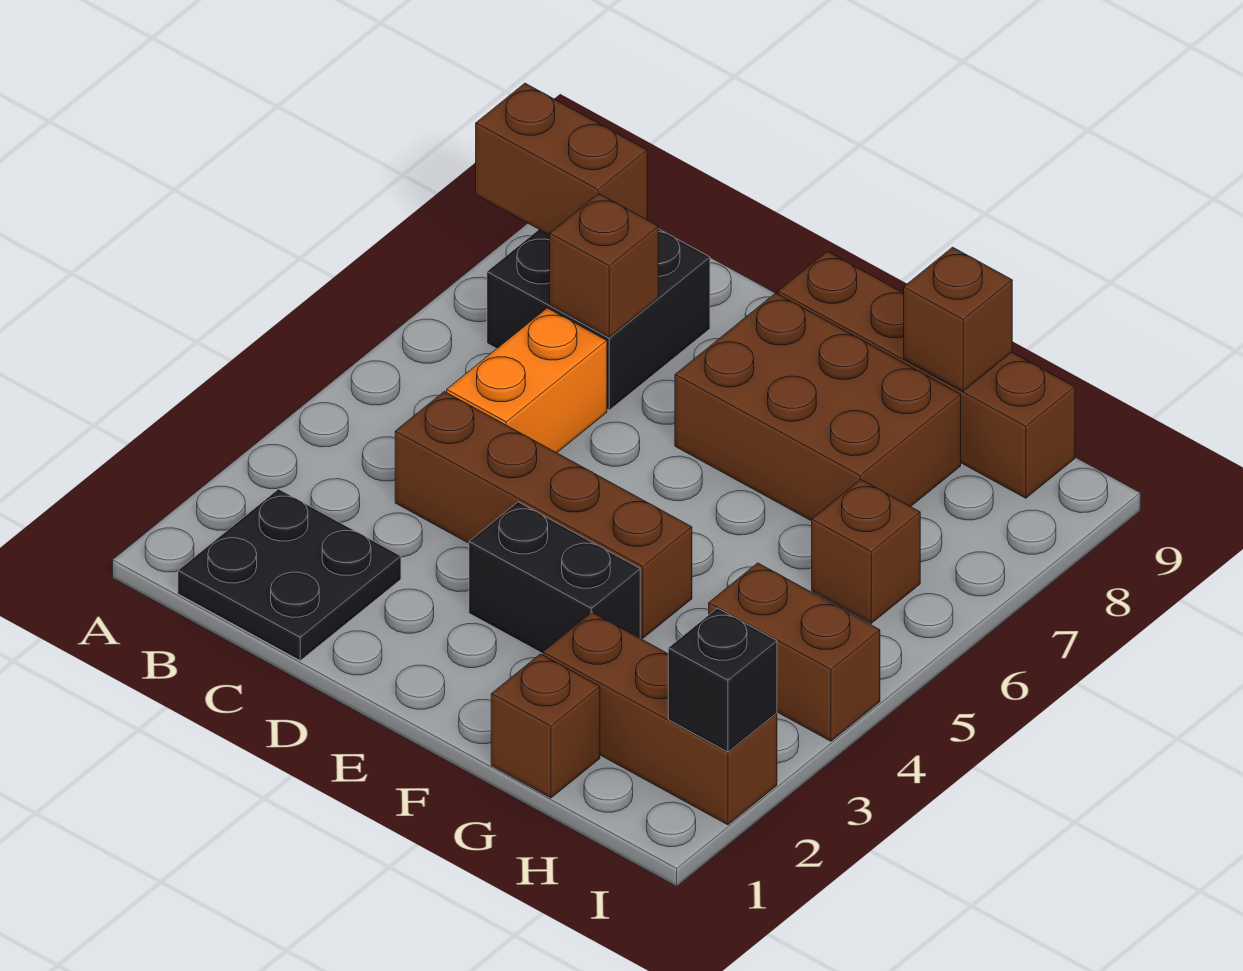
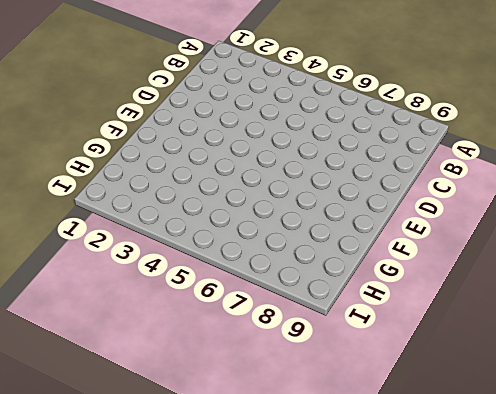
none -> black plate B1:C2 level 1
none -> black brick B7:C8 level 1
none -> brown brick C4:F4 level 1

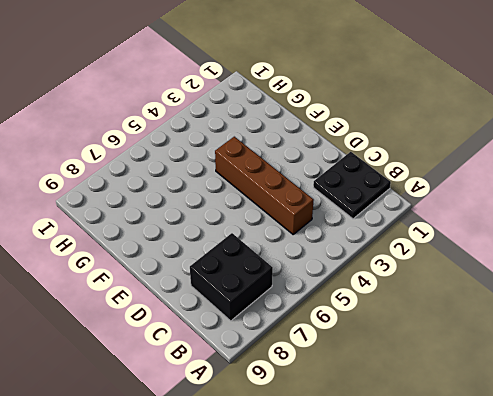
none -> orange brick C5:C6 level 1
none -> black brick E3:F3 level 1
none -> brown brick E7:G8 level 1

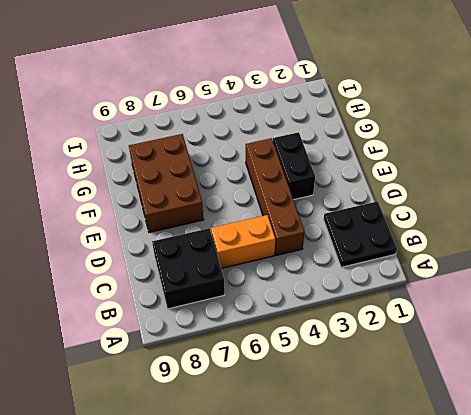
none -> brown brick E9:H9 level 1
none -> brown brick G1 level 1
none -> brown brick G2:I2 level 1

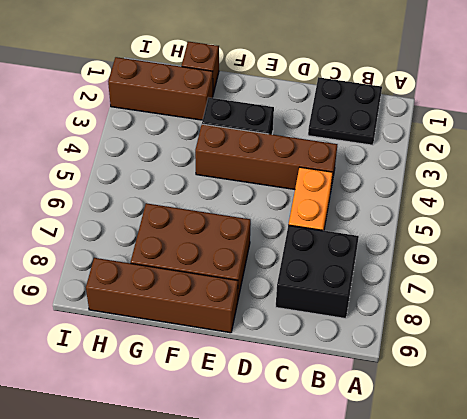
none -> brown brick H4:I4 level 1
none -> brown brick H6 level 1
none -> brown brick A8:B8 level 2

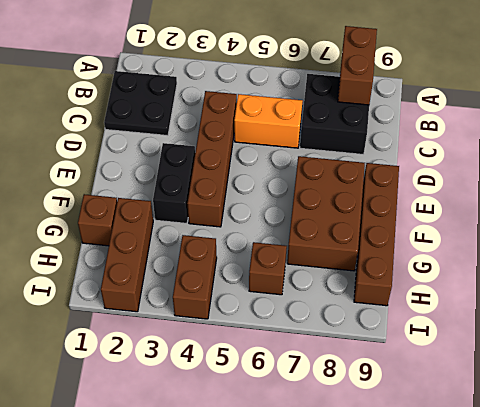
none -> brown brick C7 level 2
none -> brown brick G9 level 2
none -> black brick I2 level 2

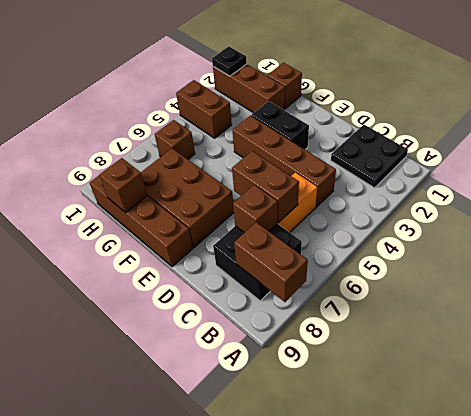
brown brick C6:D6 level 2 -> none
black plate I2 level 2 -> black brick I2 level 2

